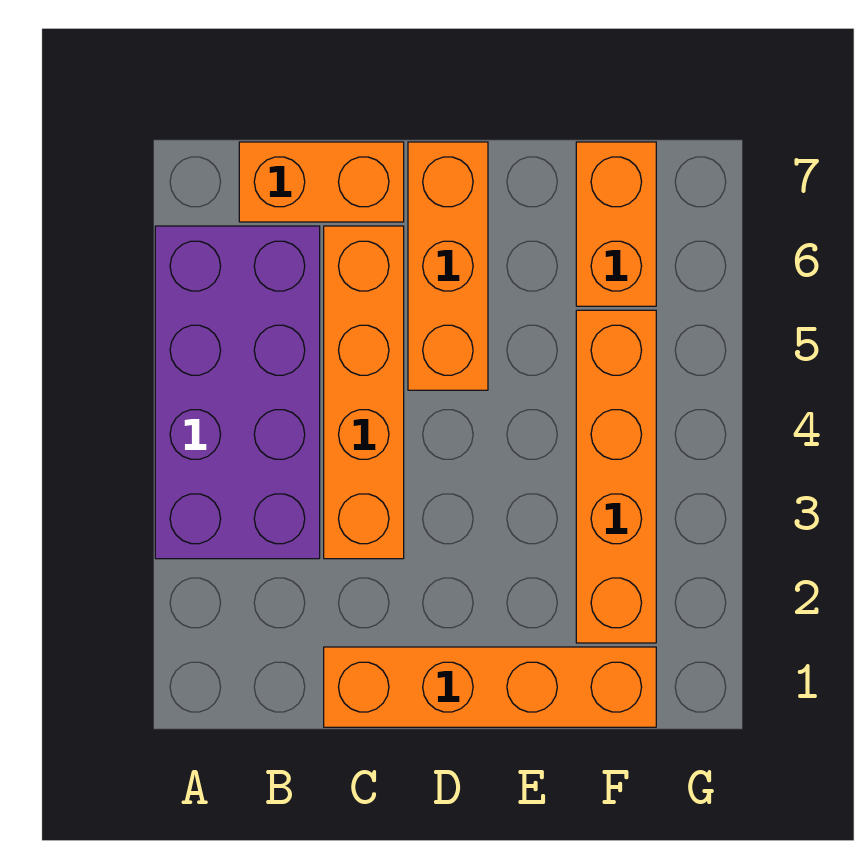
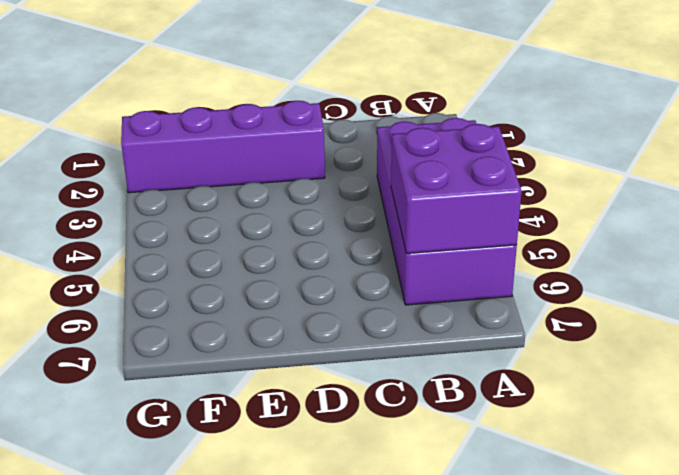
purple brick A5:B6 level 2 -> none
purple brick D2:G2 level 1 -> orange brick F2:F5 level 1
none -> orange brick B7:C7 level 1
none -> orange brick C1:F1 level 1

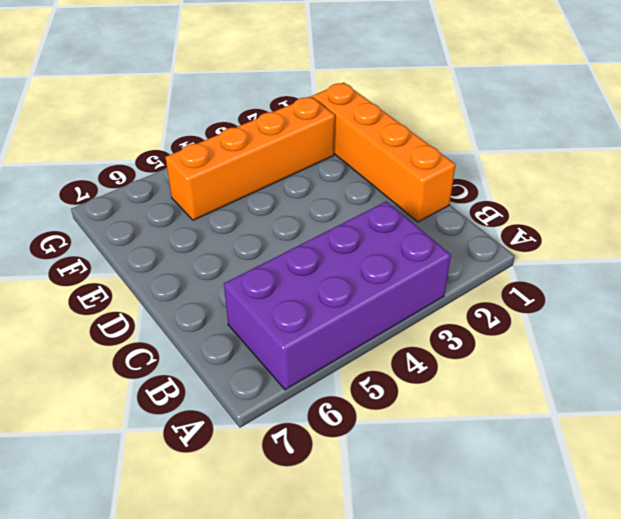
none -> orange brick B7:C7 level 1
none -> orange brick C3:C6 level 1

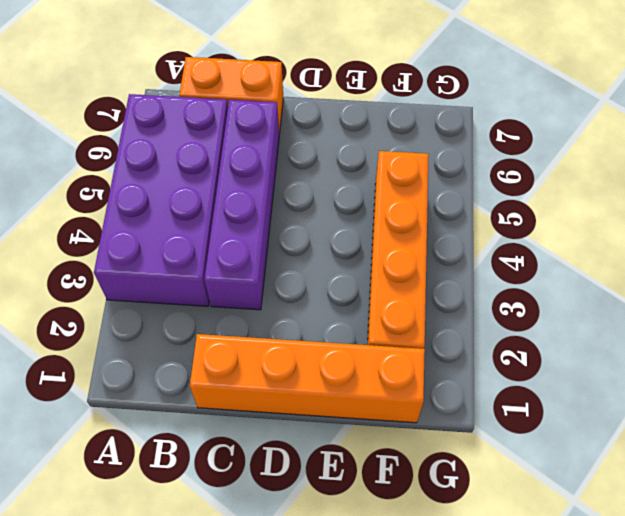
purple brick C3:C6 level 1 -> orange brick C3:C6 level 1
none -> orange brick D5:D7 level 1
none -> orange brick F6:F7 level 1

